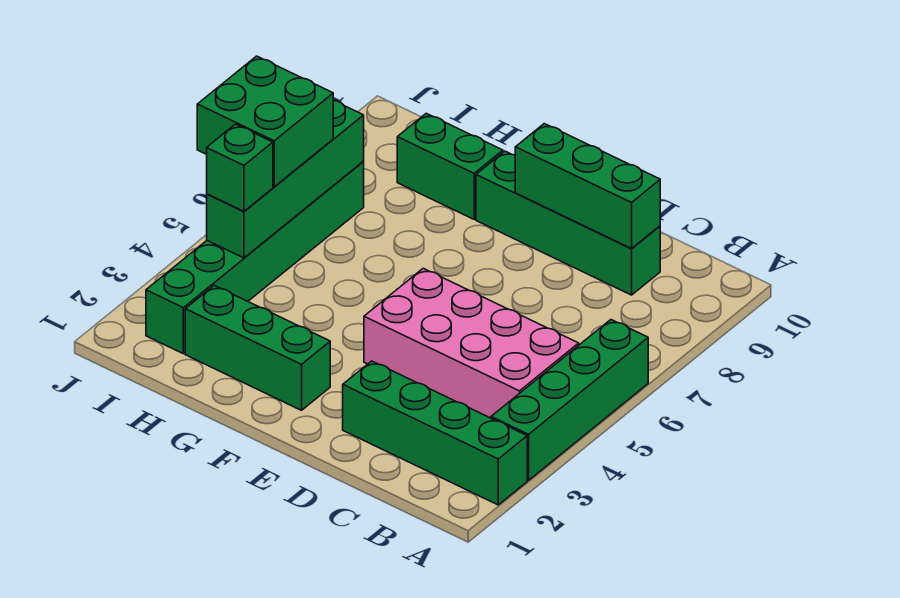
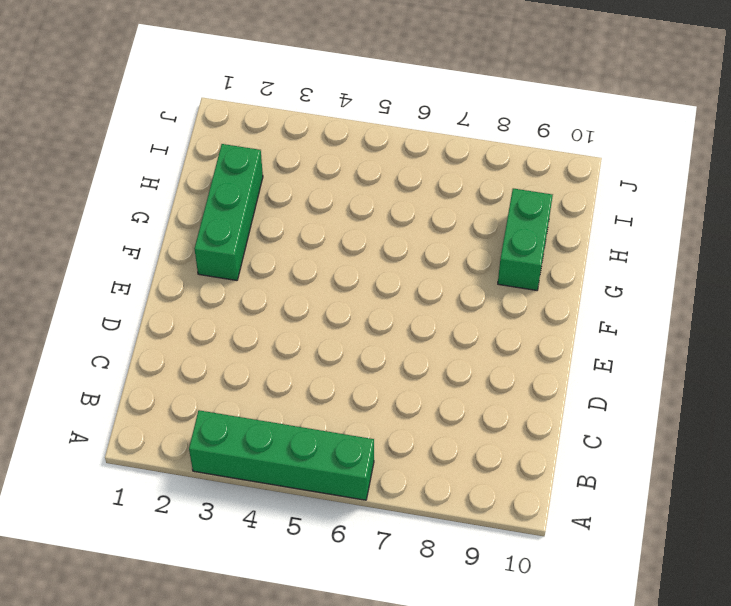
none -> green brick A2:D2 level 1
none -> pink brick B4:E5 level 1

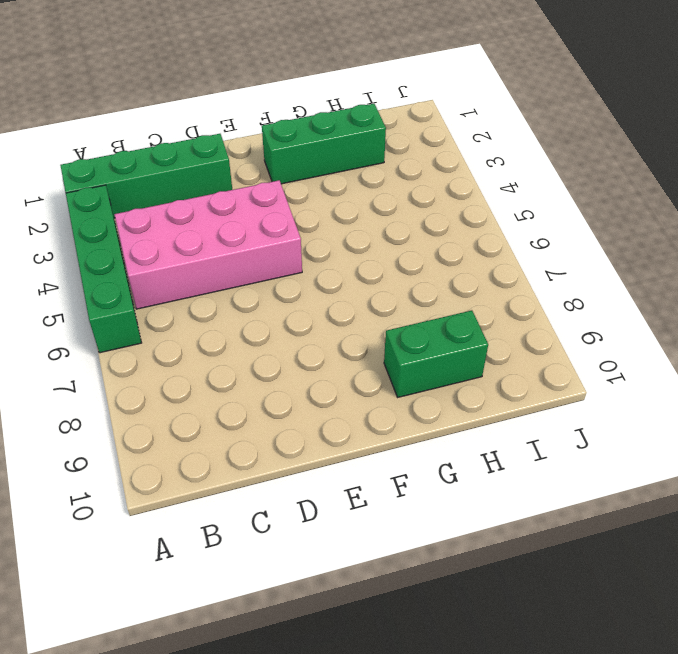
none -> green brick C9:F9 level 1
none -> green brick I2:I7 level 1

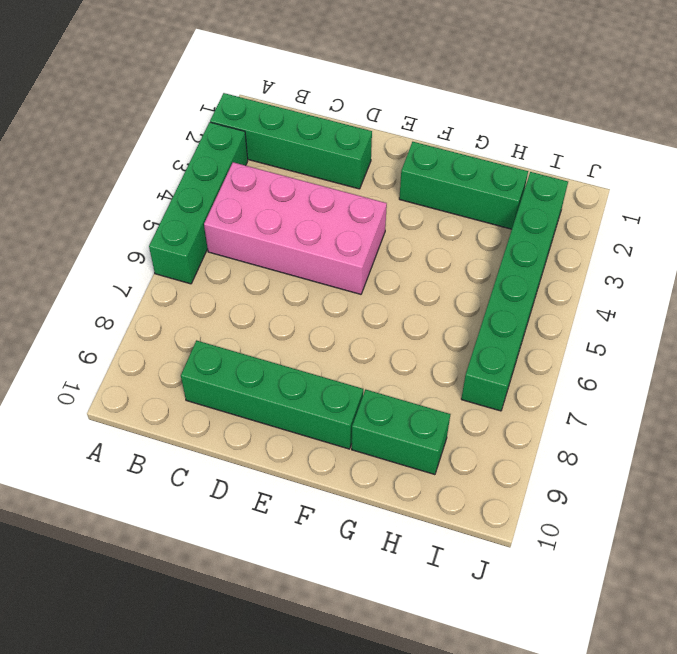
none -> green brick C9:E9 level 2
none -> green brick I4:I7 level 2

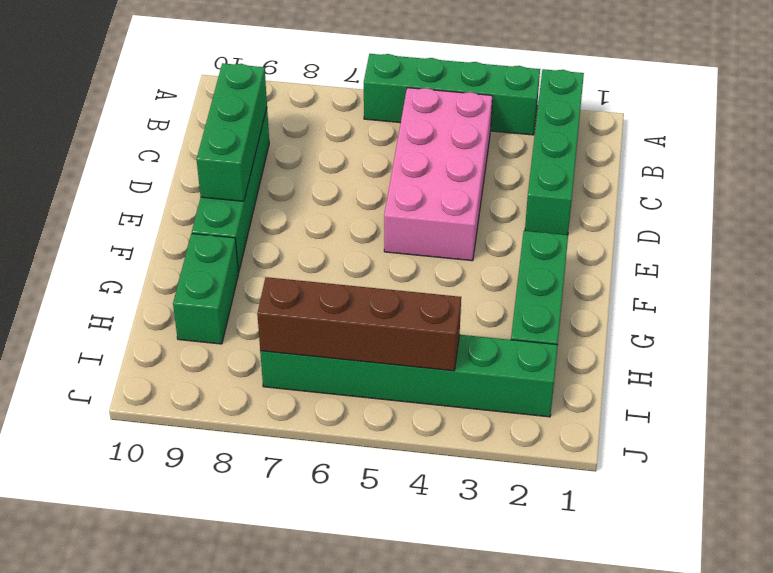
brown brick I4:I7 level 2 -> green brick I4:I7 level 2
none -> green brick I4 level 3
none -> green brick I5:J6 level 3

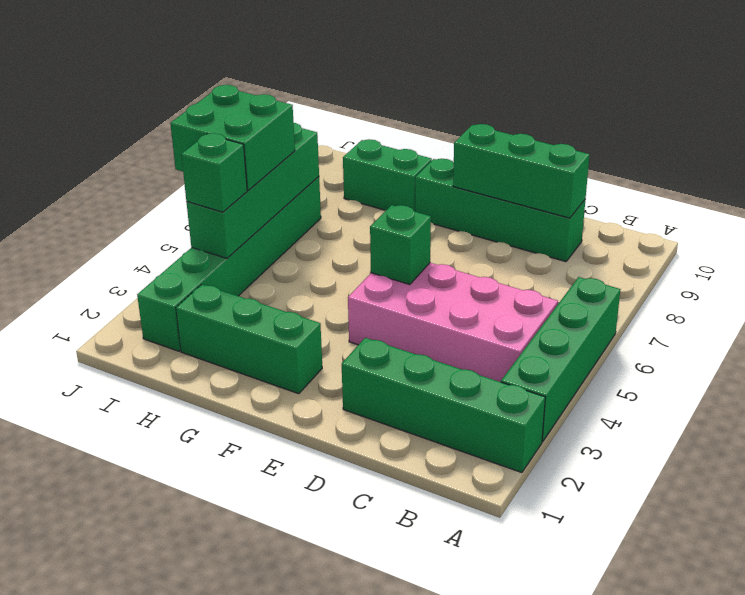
green brick E5 level 2 -> none

